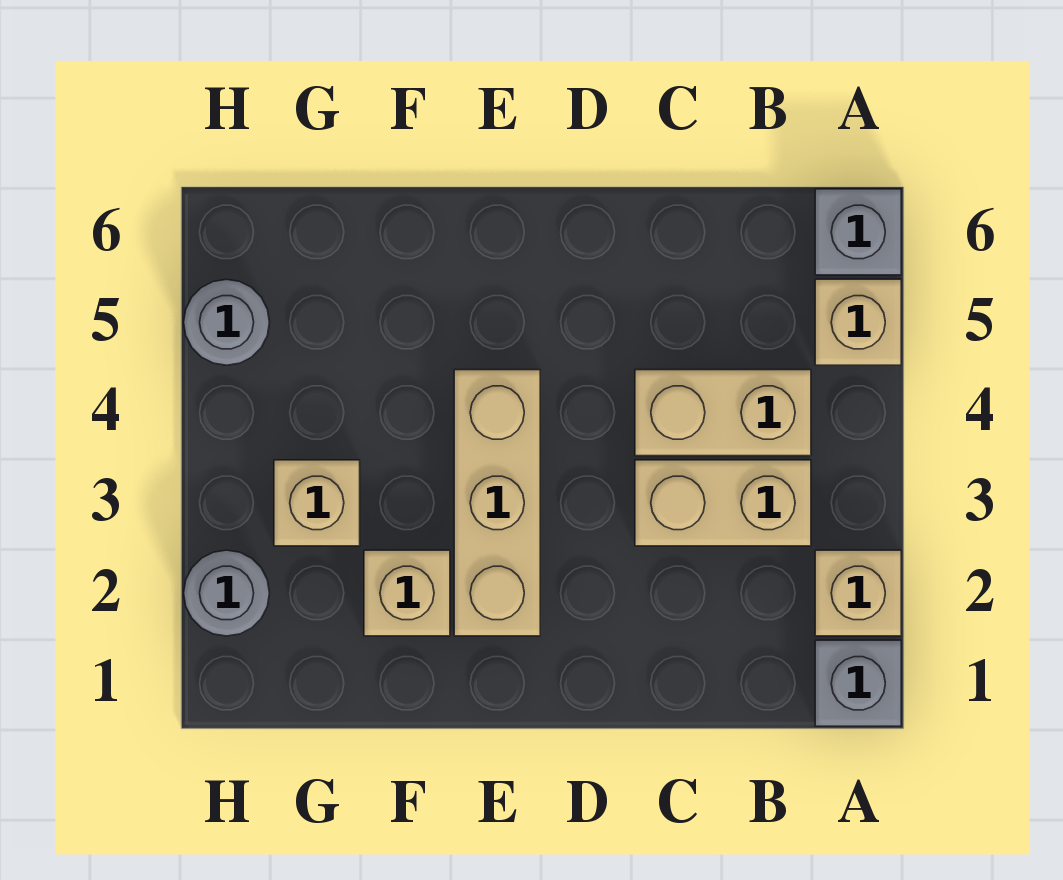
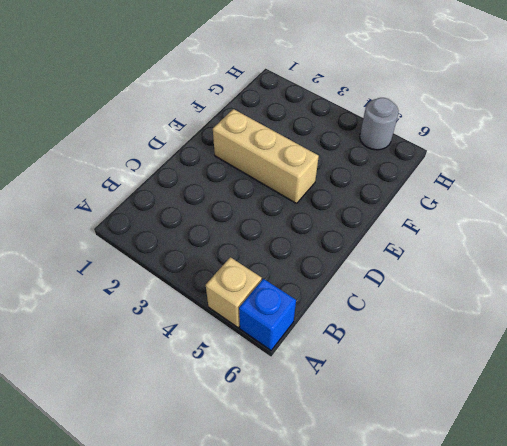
blue brick A6 level 1 -> grey brick A6 level 1
none -> grey brick A1 level 1
none -> tan brick A2 level 1

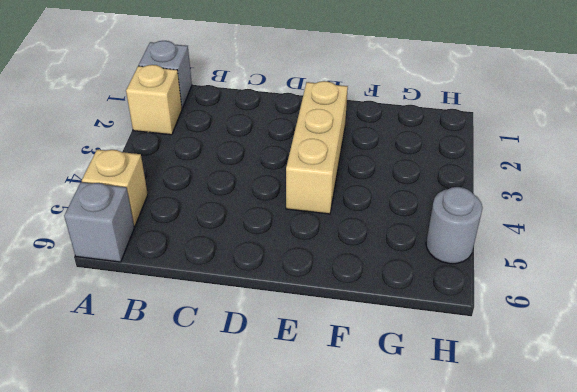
none -> tan brick B3:C3 level 1
none -> tan brick B4:C4 level 1

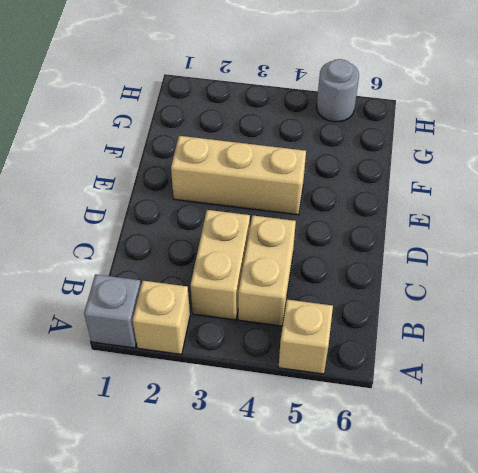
none -> grey brick A6 level 1
none -> tan brick F2 level 1

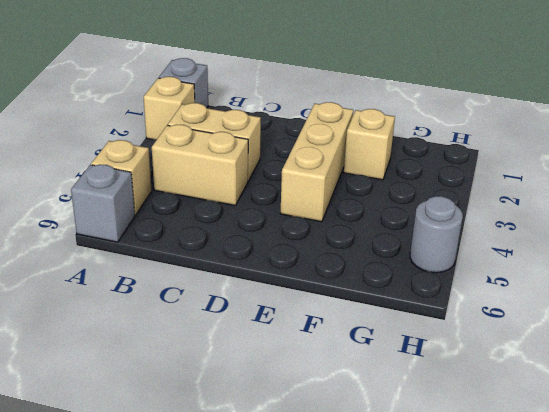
none -> tan brick G3 level 1
none -> grey round brick H2 level 1

